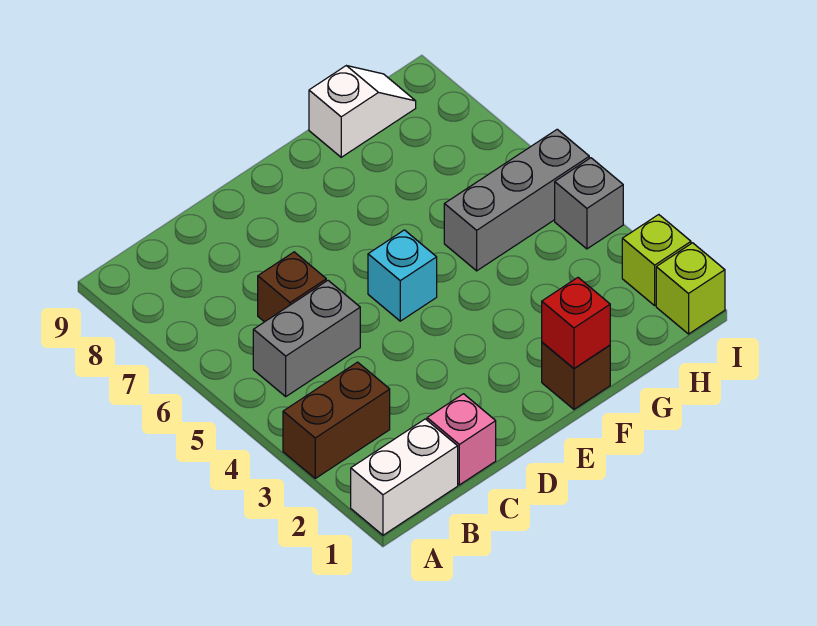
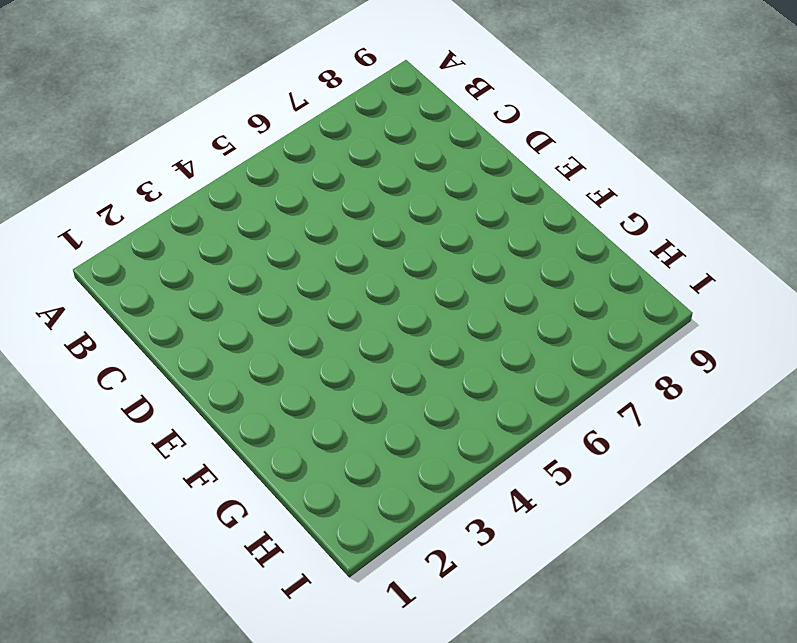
none -> white brick A1:B1 level 1
none -> brown brick A3:B3 level 1
none -> grey brick B5:C5 level 1

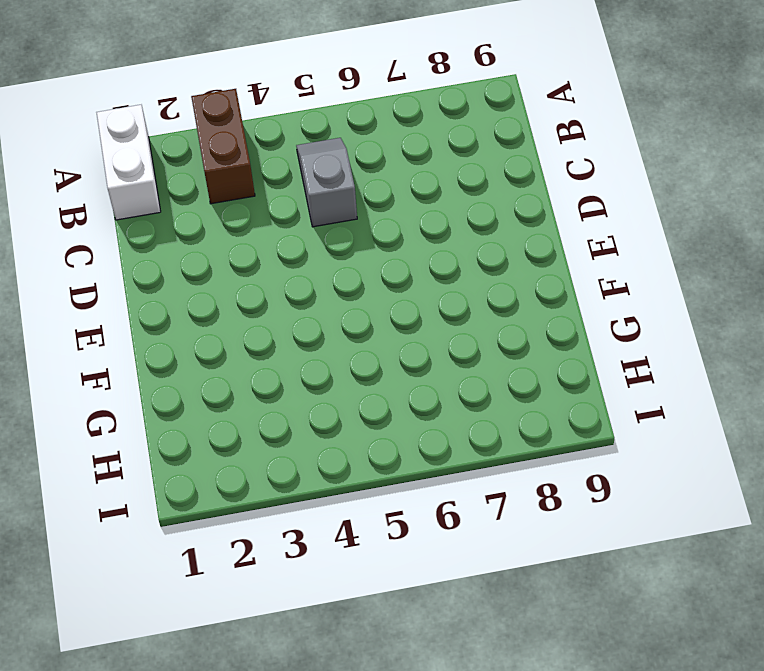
grey slope B5:C5 level 1 top C -> grey brick B5:C5 level 1
none -> pink brick C1 level 1
none -> brown brick C6 level 1
none -> cyan brick E5 level 1

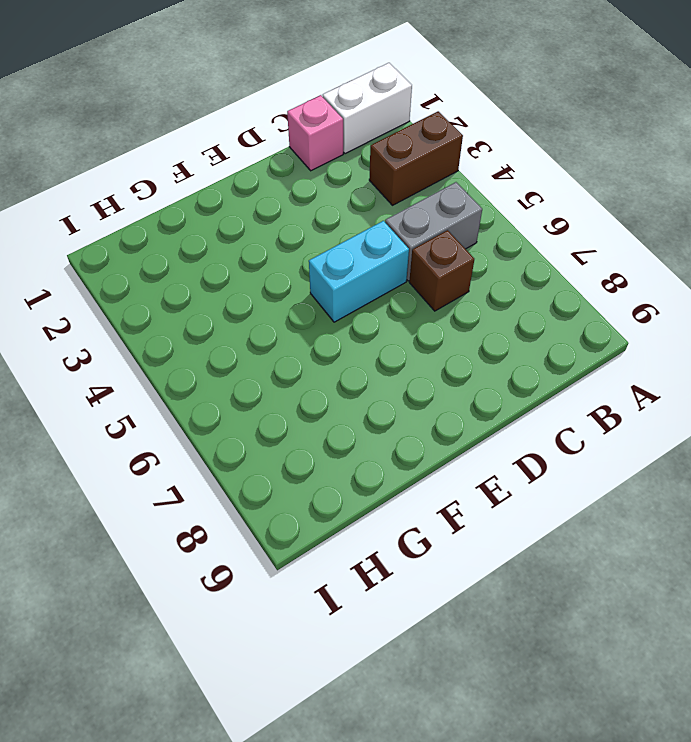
cyan brick D5:E5 level 1 -> cyan brick E5 level 1
none -> brown brick F1 level 1
none -> grey brick G5:I5 level 1
none -> white slope G9:H9 level 1 top G

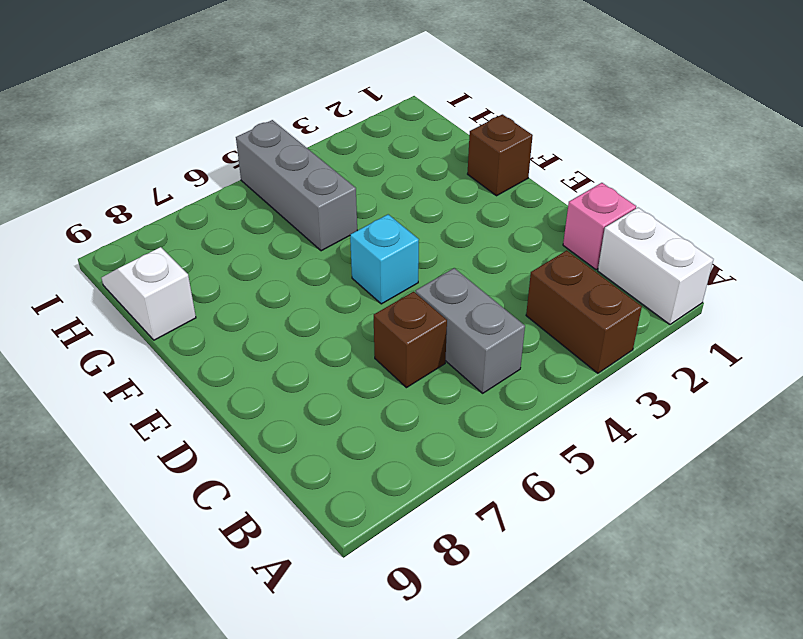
none -> lime brick I1 level 1
none -> lime brick I2 level 1
none -> grey brick I4 level 1

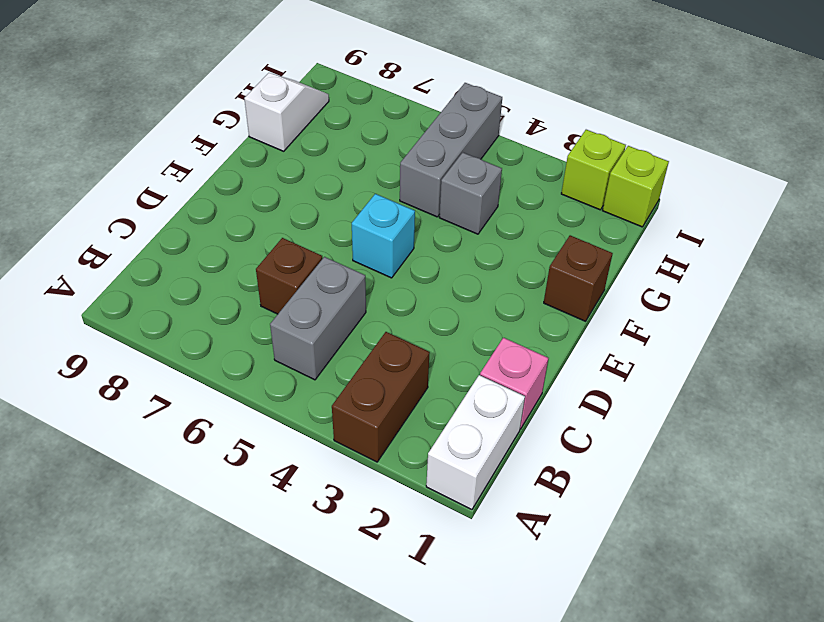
grey brick G4 level 1 -> grey brick I4 level 1
none -> red brick F1 level 2

